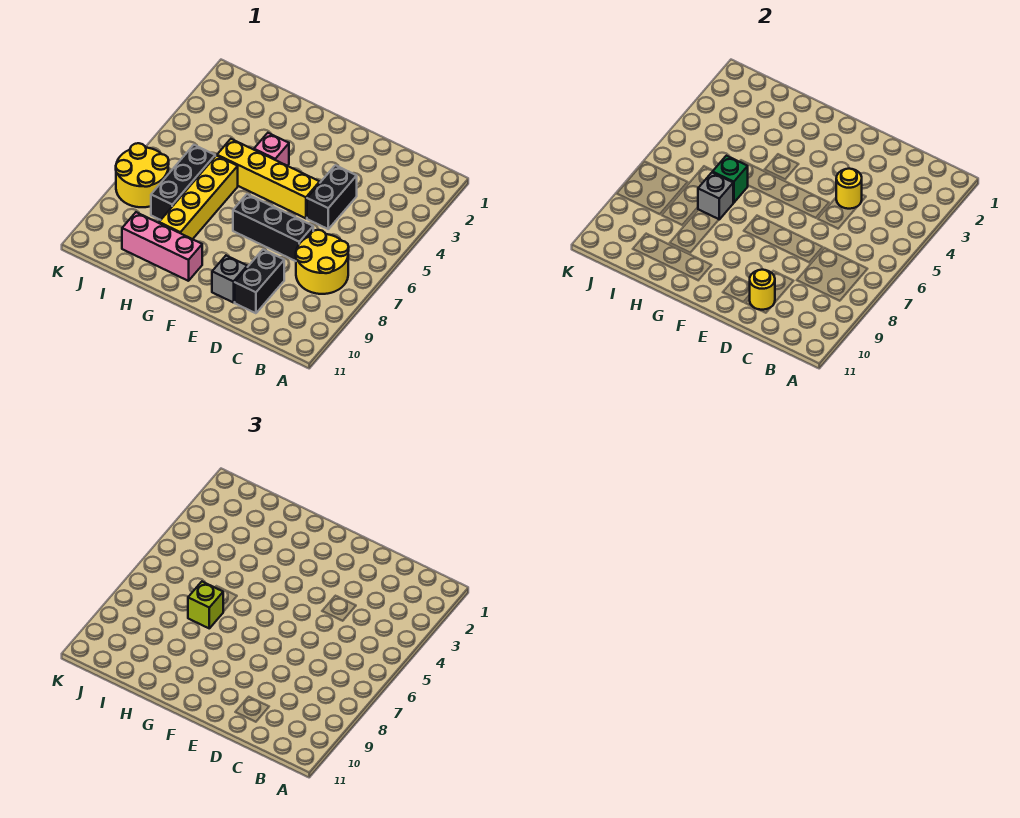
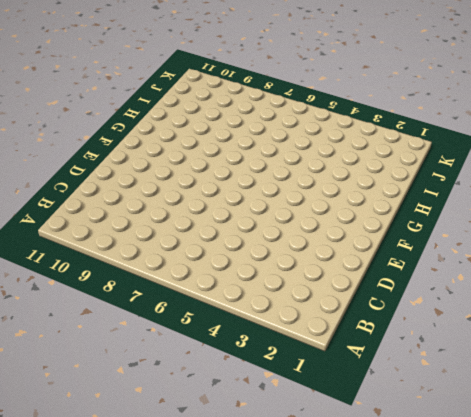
none -> yellow round brick B7:C8 level 1
none -> black brick D4:D5 level 1
none -> black brick D7:F7 level 1

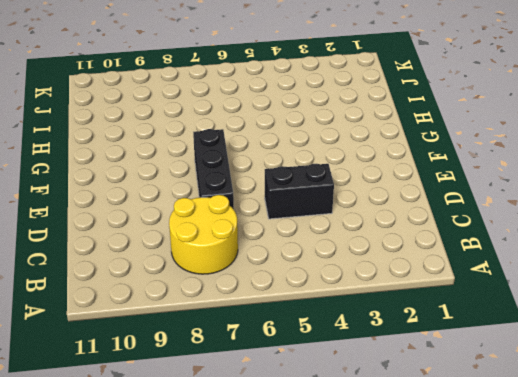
none -> black brick D9:D10 level 1
none -> yellow brick E5:H5 level 1
none -> grey brick E10 level 1

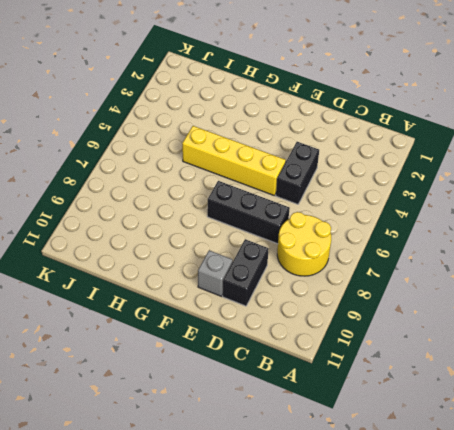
none -> pink brick G4 level 1
none -> pink brick G10:I10 level 1
none -> yellow brick H6:H9 level 1

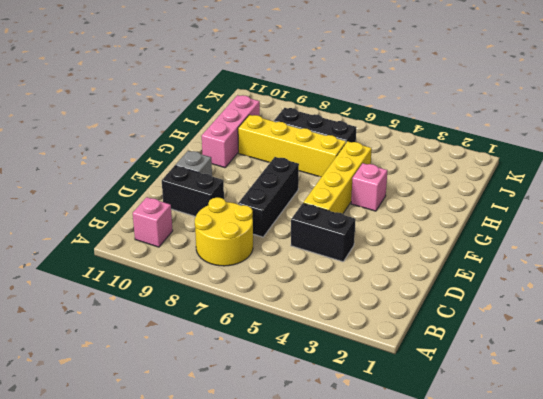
pink brick B10 level 1 -> none
none -> yellow round brick J7:K8 level 1
none -> yellow round brick D4 level 2
none -> yellow round brick D10 level 2

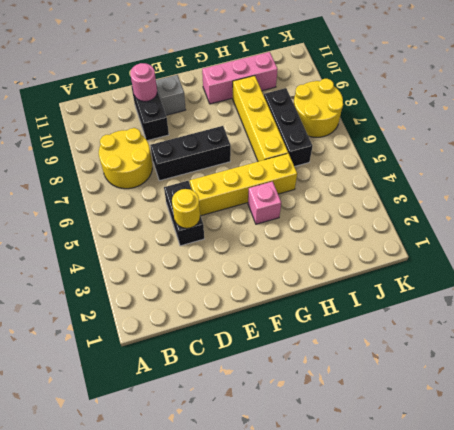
pink round brick D10 level 2 -> yellow round brick D10 level 2
none -> green brick H6 level 2
none -> grey brick H7 level 2
none -> lime brick H7 level 3

